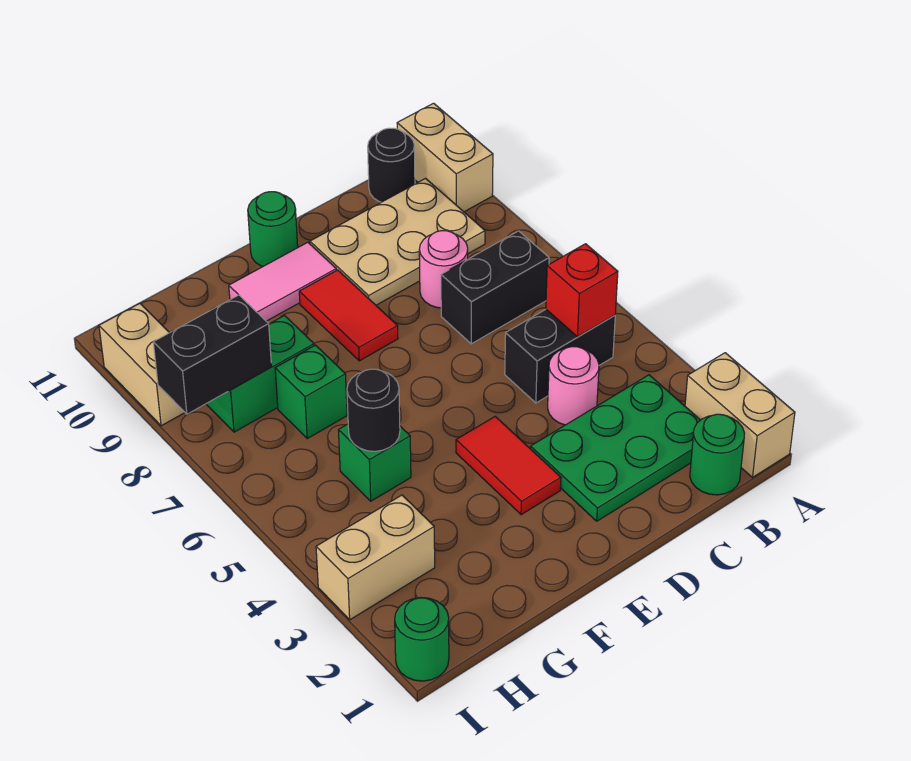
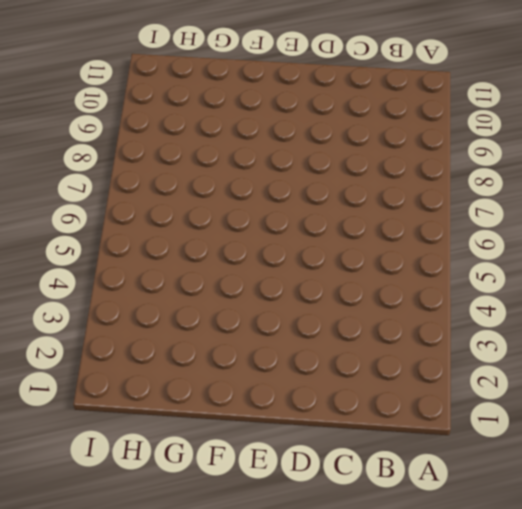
none -> tan brick A1:A2 level 1
none -> tan brick A10:A11 level 1
none -> green round brick B1 level 1

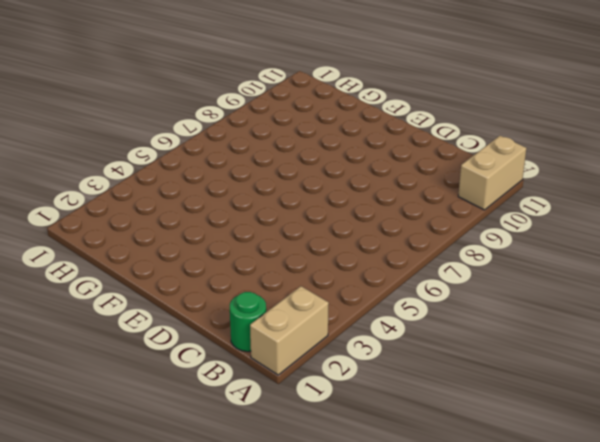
none -> green plate B2:D3 level 1
none -> black brick B5:C5 level 1
none -> black brick B7:C7 level 1

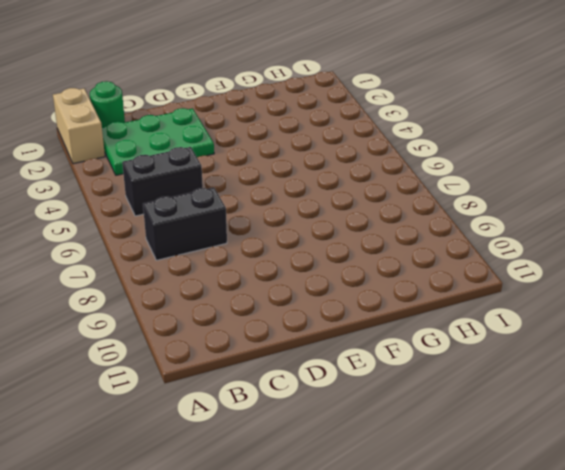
none -> tan brick A10:A11 level 1
none -> tan plate B9:D10 level 1
none -> black round brick B11 level 1

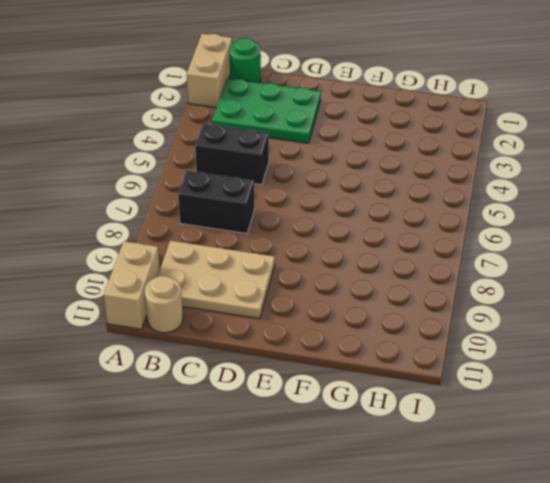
tan round brick B11 level 1 -> black round brick B11 level 1
none -> pink round brick C4 level 1
none -> pink round brick C8 level 1
none -> red tile E3:E4 level 1

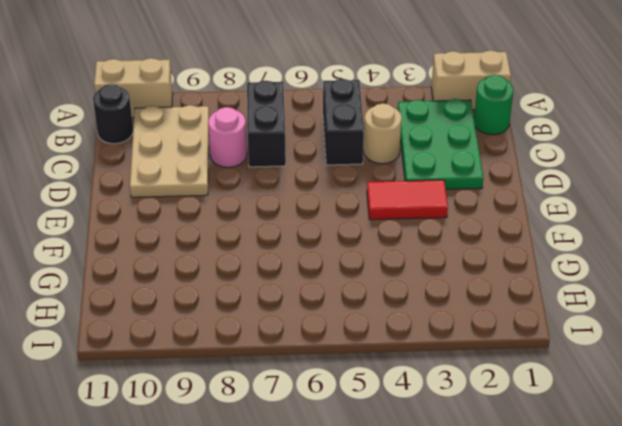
tan round brick C4 level 1 -> pink round brick C4 level 1
none -> red tile E8:E9 level 1
none -> pink tile E10:F10 level 1
none -> green round brick E11 level 1

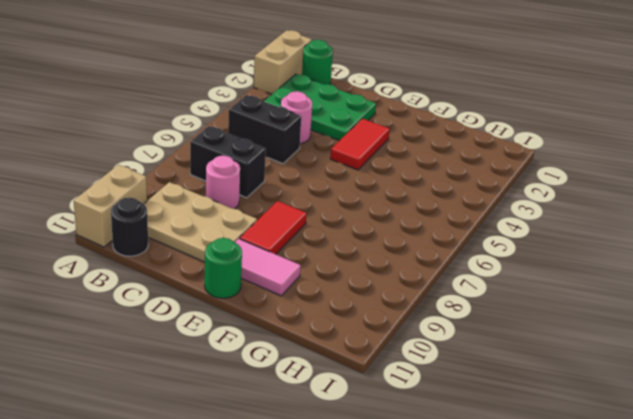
none -> green brick G5 level 1
none -> green brick G7 level 1
none -> green brick G8:H8 level 1

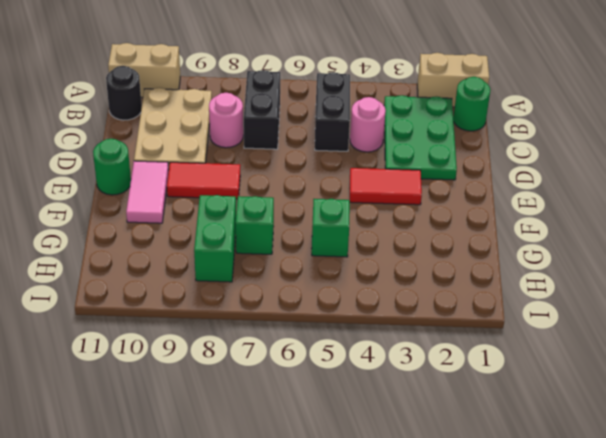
none -> tan brick H3:I3 level 1
none -> green round brick I1 level 1
none -> tan brick I9:I10 level 1

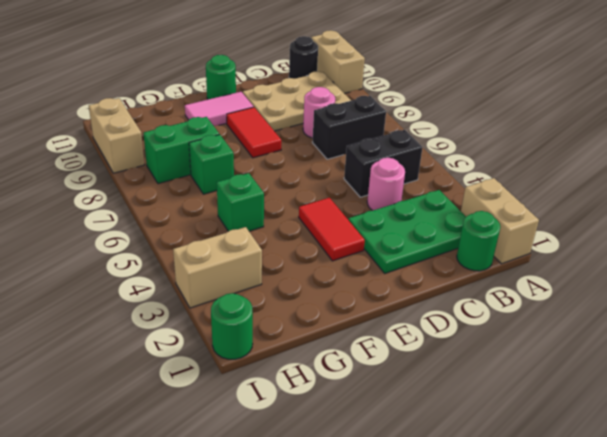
none -> red brick B5 level 2
none -> black round brick G5 level 2
none -> black brick H8:I8 level 2

